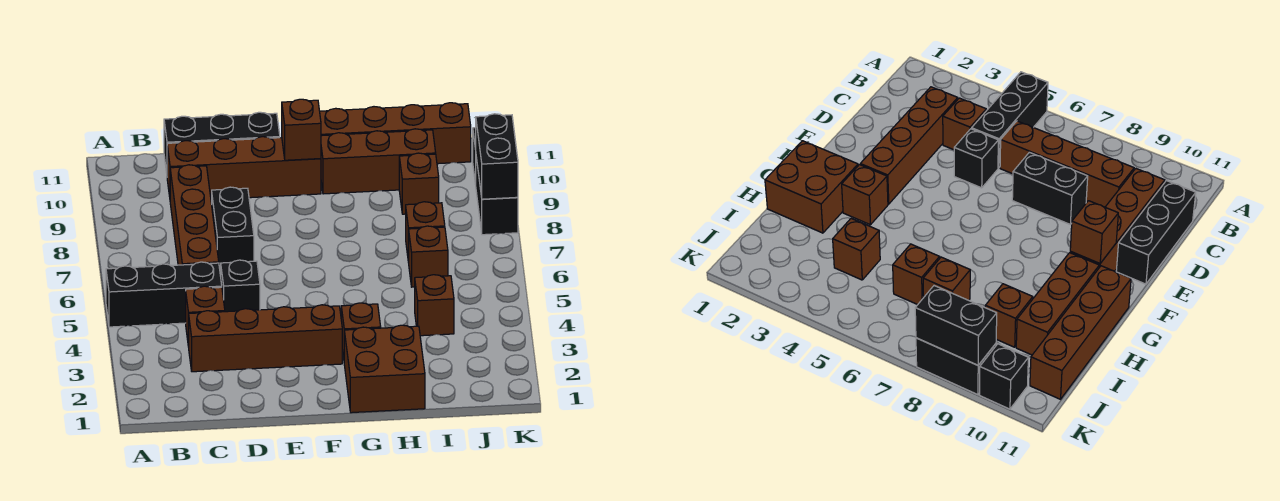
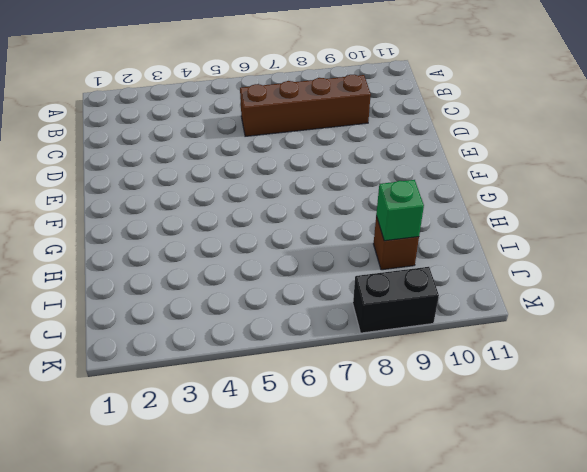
green brick I9 level 2 -> none
none -> black brick A5:C5 level 1
none -> brown brick C3:F3 level 1
none -> brown brick C4 level 1

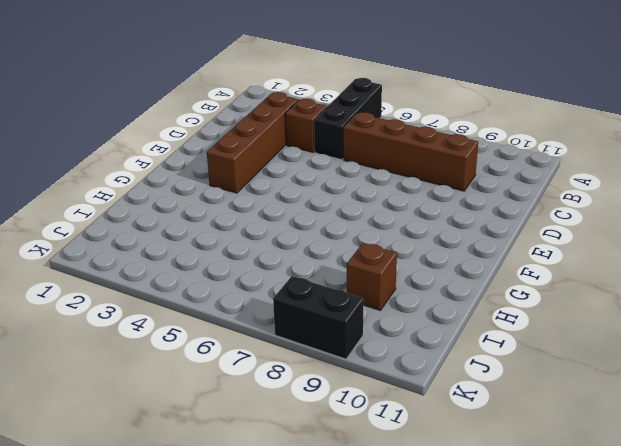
none -> brown brick C10:F10 level 1
none -> black brick C11:E11 level 1
none -> black brick D5 level 1

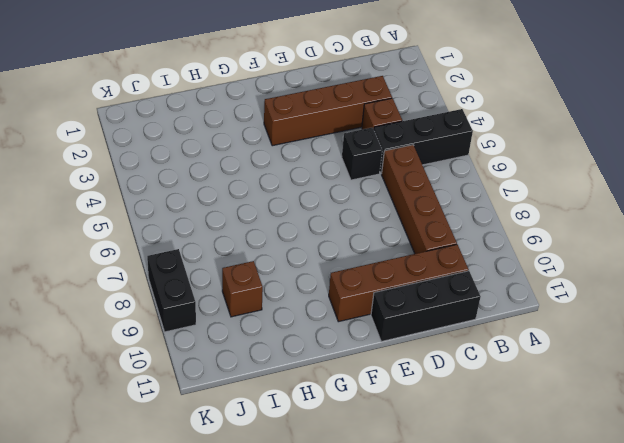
none -> black brick D7:D8 level 1
none -> brown brick G1:H2 level 1
none -> brown brick G3 level 1

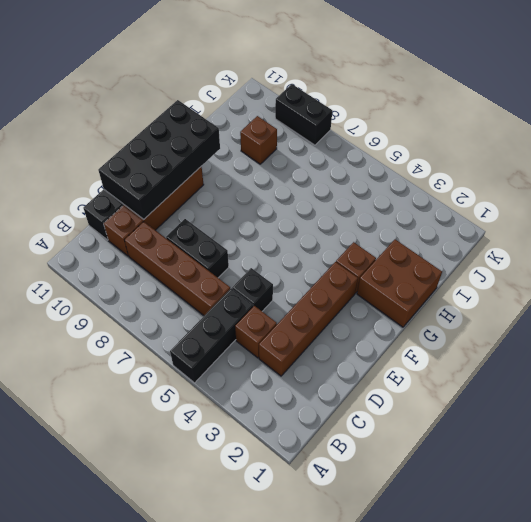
black brick D10:G11 level 2 -> brown brick F10 level 2
none -> brown brick G10:I10 level 1
none -> brown brick G11:J11 level 1
none -> brown brick I4 level 1

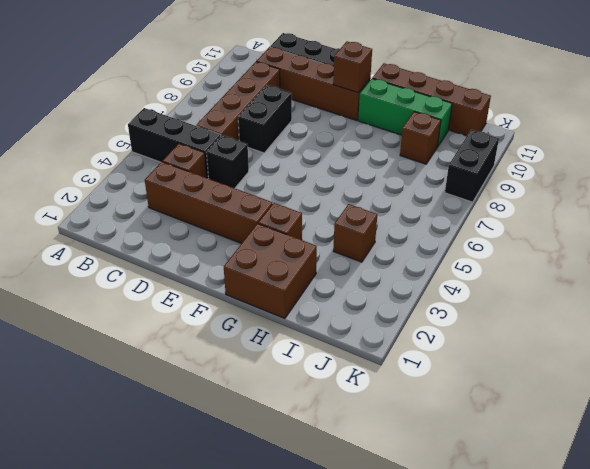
green brick G10:I10 level 1 -> brown brick G10:I10 level 1
none -> brown brick I6 level 1
none -> brown brick I7 level 1
none -> black brick K10 level 1

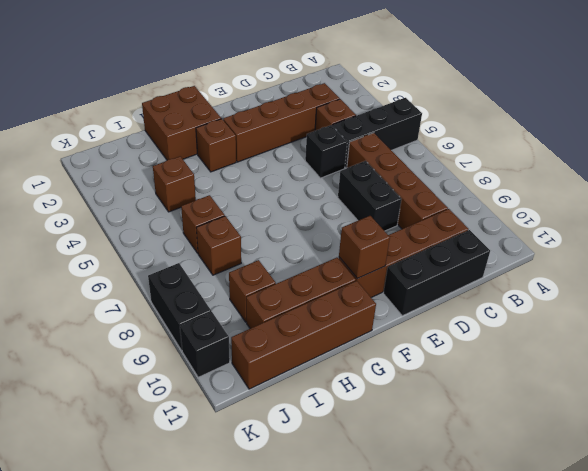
none -> black brick K8:K9 level 2

